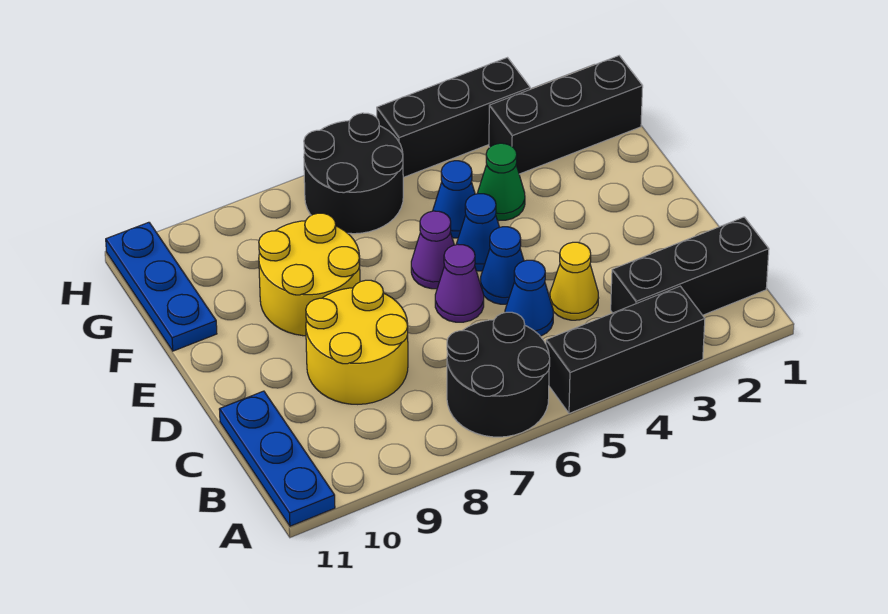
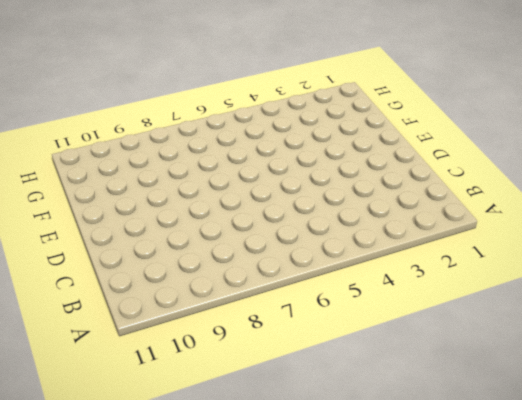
none -> black brick A3:A5 level 1
none -> black round brick A6:B7 level 1
none -> blue plate A11:C11 level 1

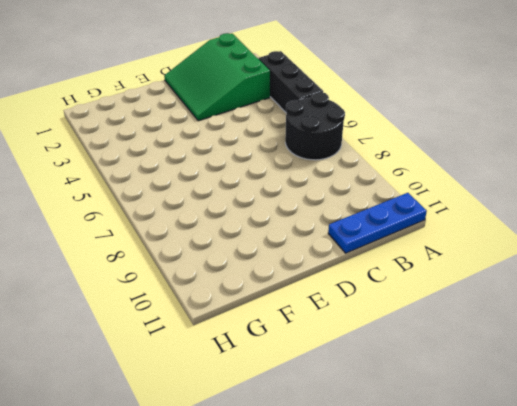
green slope B1:D3 level 1 top B -> black brick B1:B3 level 1
none -> yellow cone C4 level 1
none -> blue cone C5 level 1
none -> yellow round brick C8:D9 level 1

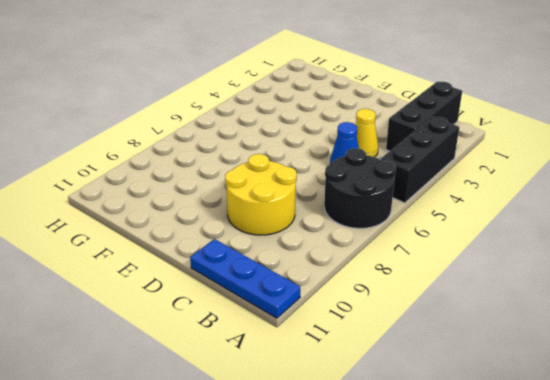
none -> blue cone D5 level 1
none -> purple cone D6 level 1
none -> blue cone E5 level 1

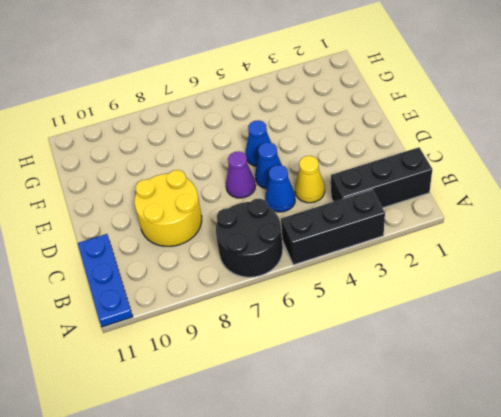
none -> purple cone E6 level 1
none -> yellow round brick E8:F9 level 1
none -> green cone F4 level 1

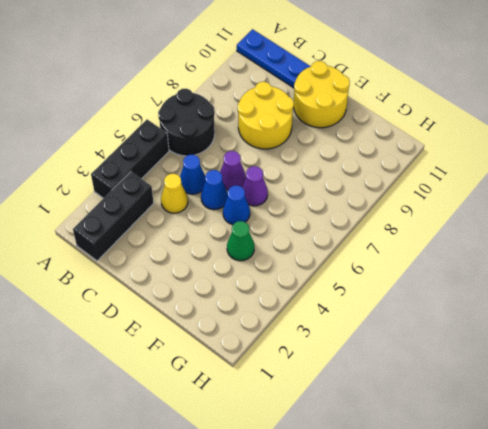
yellow round brick D10:E11 level 1 -> yellow round brick E8:F9 level 1
none -> blue cone F5 level 1
none -> blue plate F11:H11 level 1
none -> black brick G1:G3 level 1

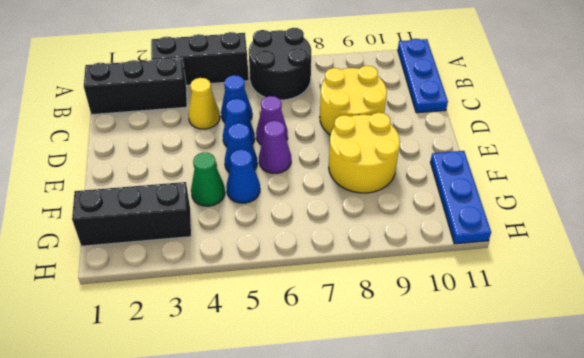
none -> black round brick G6:H7 level 1
none -> black brick H3:H5 level 1

